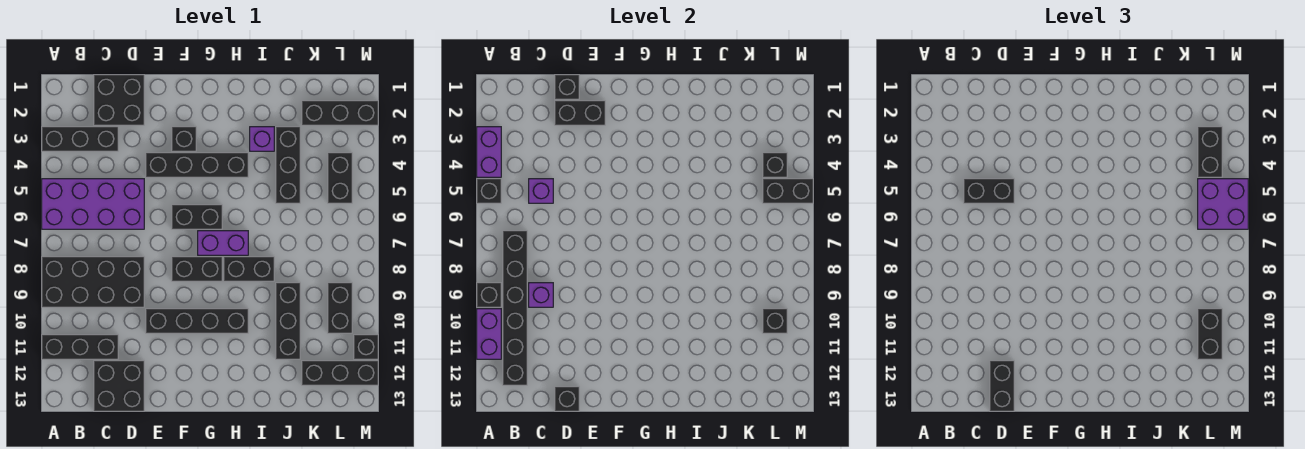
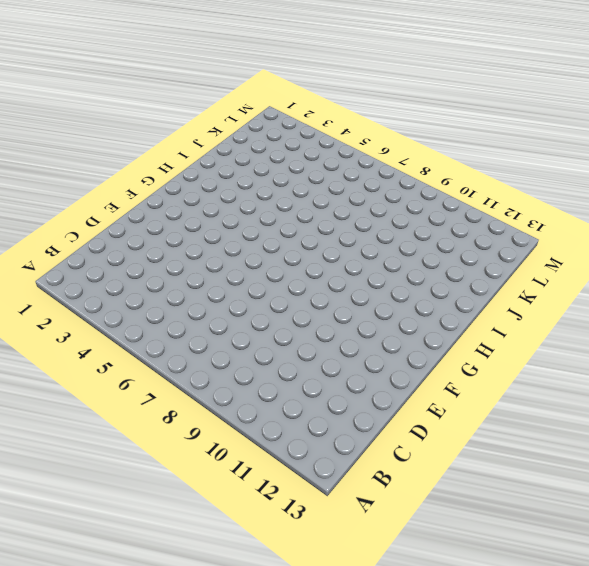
none -> black brick A3:C3 level 1
none -> purple brick A5:D6 level 1
none -> black brick A8:D9 level 1
none -> black brick A11:C11 level 1

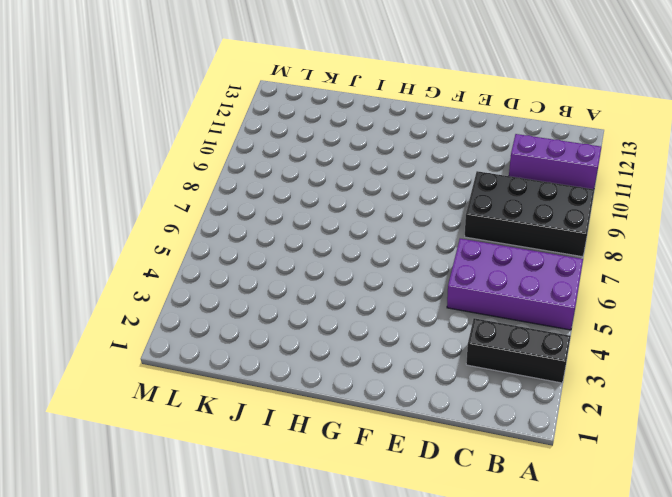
purple brick A11:C11 level 1 -> black brick A11:C11 level 1
none -> black brick C1:D2 level 1
none -> black brick C12:D13 level 1
none -> black brick E4:H4 level 1
none -> black brick E10:H10 level 1

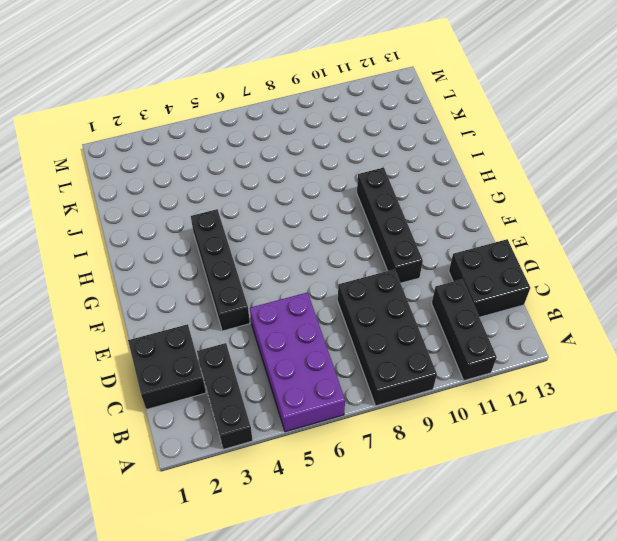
none -> black brick F3 level 1
none -> black brick F6:G6 level 1
none -> black brick F8:G8 level 1
none -> purple brick G7:H7 level 1

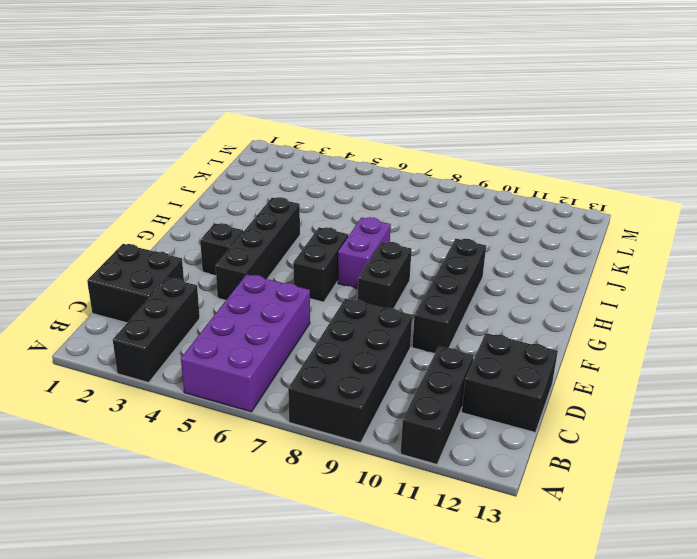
none -> black brick H8:I8 level 1
none -> purple brick I3 level 1
none -> black brick J3:J5 level 1
none -> black brick J9:J11 level 1

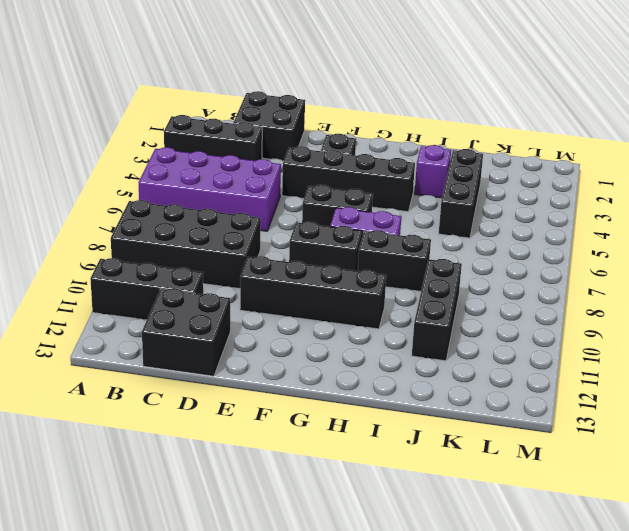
none -> black brick K2:M2 level 1
none -> black brick K12:M12 level 1
none -> black brick L4:L5 level 1
none -> black brick L9:L10 level 1

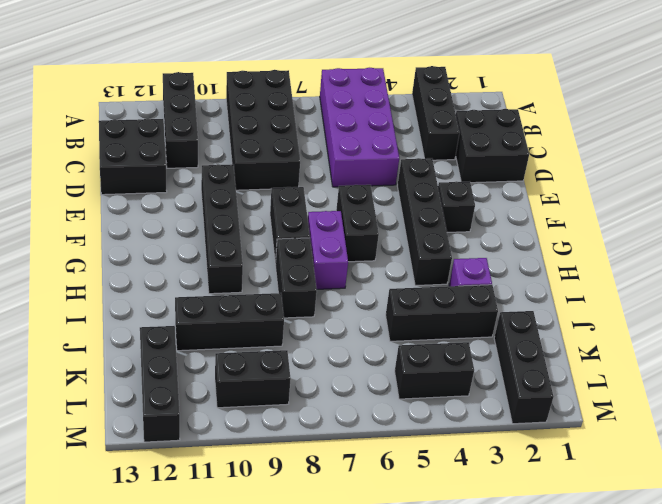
none -> black brick M11 level 1
none -> purple brick A3:A4 level 2
none -> black brick A5 level 2
none -> black brick A9 level 2

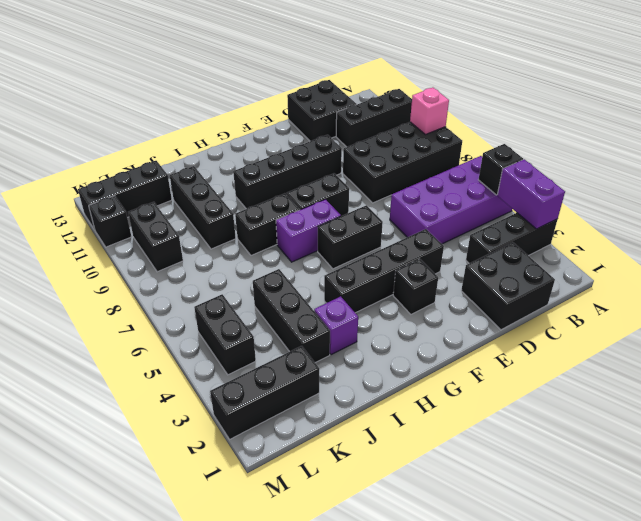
pink brick A9 level 2 -> black brick A9 level 2
none -> purple brick A10:A11 level 2
none -> black brick B7:B12 level 2
none -> purple brick C5 level 2
none -> purple brick C9 level 2

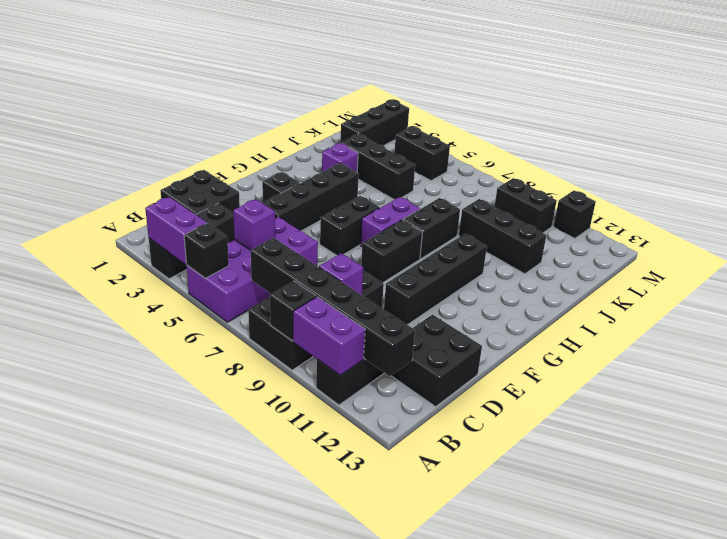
none -> black brick K12:M12 level 1
none -> black brick D1 level 2
none -> black brick D2:E2 level 2
none -> black brick D13 level 2

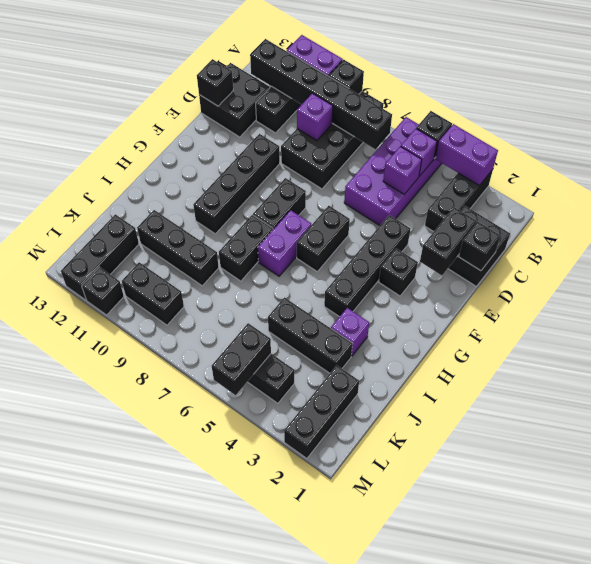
purple brick B5 level 2 -> none
none -> black brick L4 level 2
none -> black brick L10 level 2
none -> black brick C5:D5 level 3
none -> black brick D12:D13 level 3

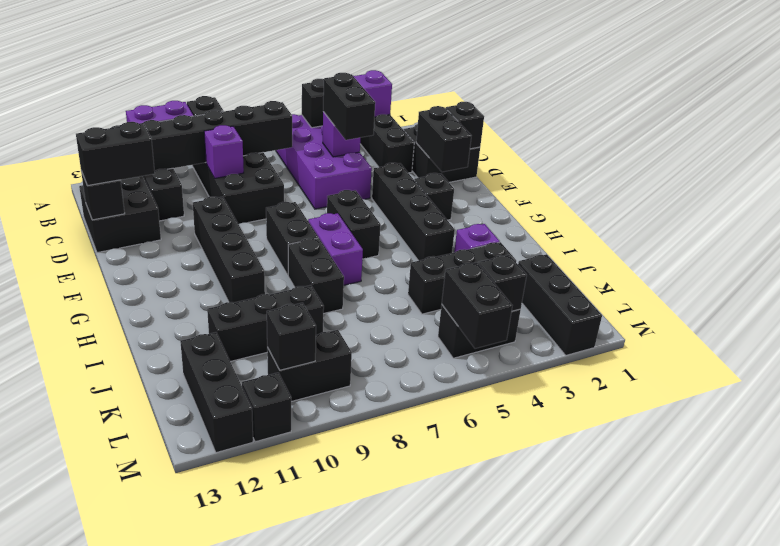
none -> black brick L3:L4 level 3
none -> purple brick L5:M6 level 3
none -> black brick L10:L11 level 3

